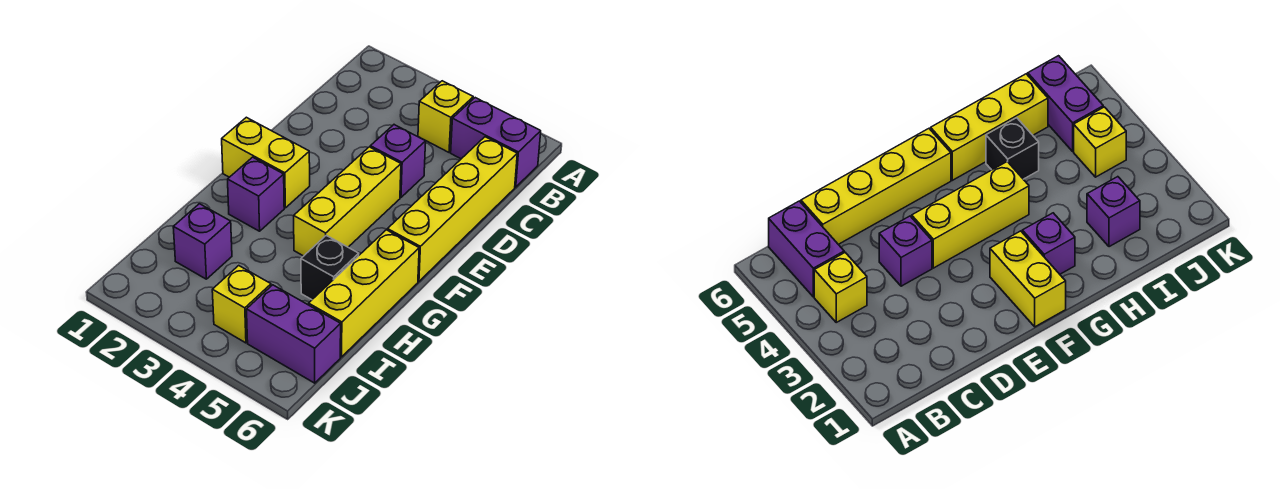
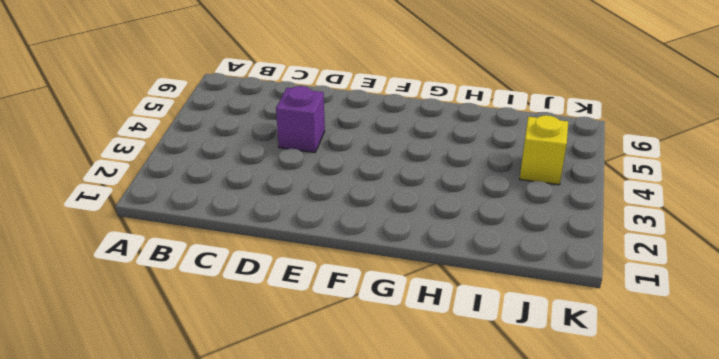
none -> yellow brick B4 level 1
none -> purple brick B5:B6 level 1
none -> yellow brick C6:F6 level 1

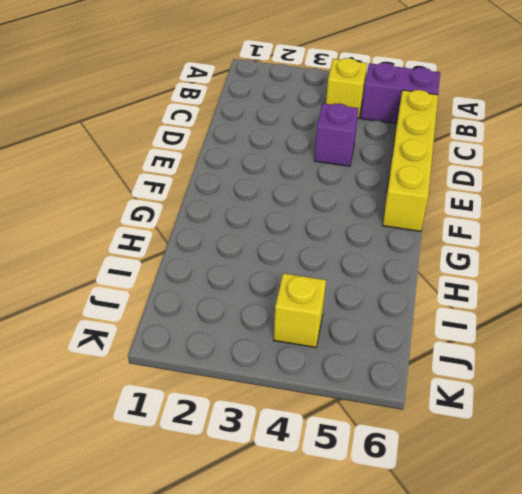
none -> yellow brick E4:G4 level 1
none -> yellow brick F1:F2 level 1
none -> purple brick G2 level 1

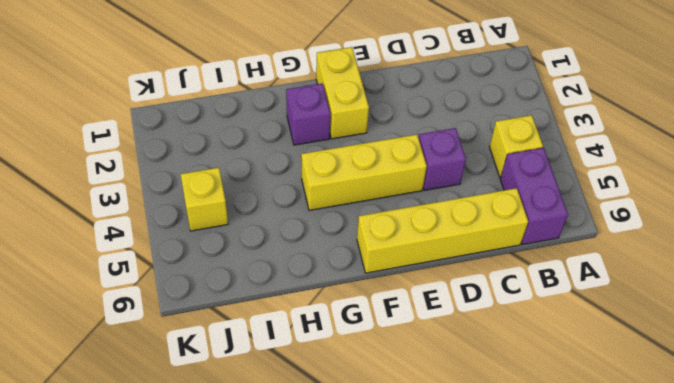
none -> yellow brick G6:I6 level 1
none -> black brick H5 level 1
none -> purple brick I2 level 1

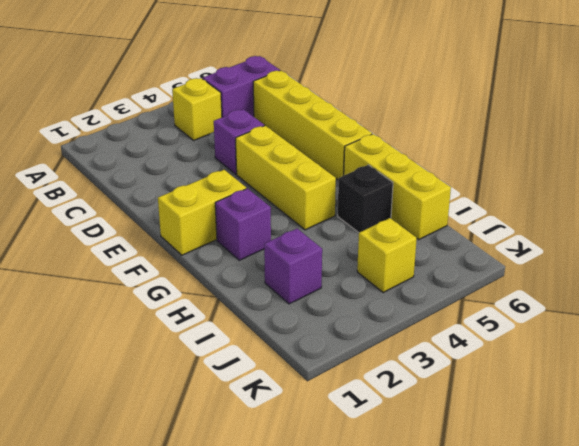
none -> purple brick J5:J6 level 1

